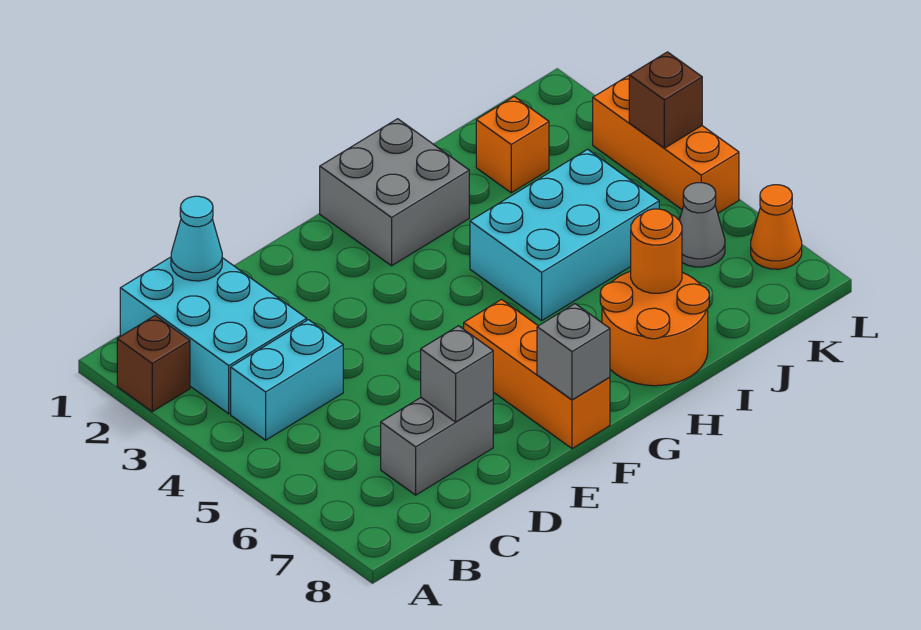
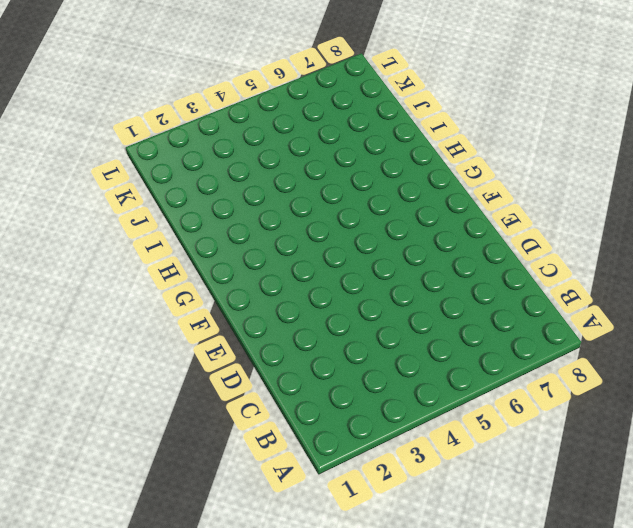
none -> brown brick A2 level 1
none -> cyan brick B1:C3 level 1
none -> cyan brick B4:C4 level 1

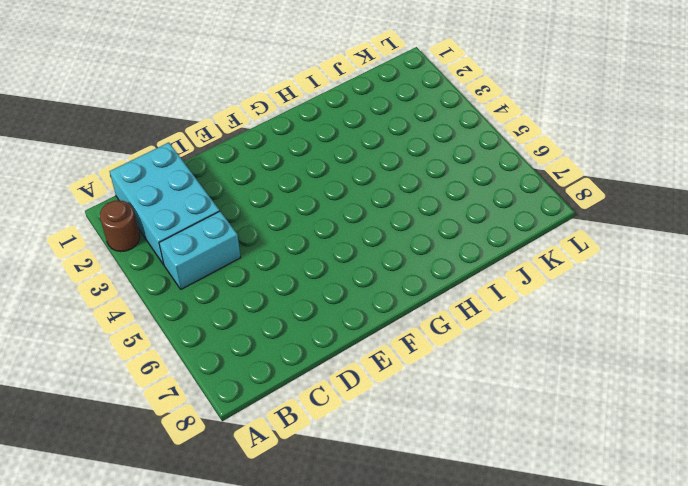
brown round brick A2 level 1 -> brown brick A2 level 1
none -> grey brick C7:D7 level 1
none -> orange brick F6:F8 level 1
none -> grey brick G1:H2 level 1

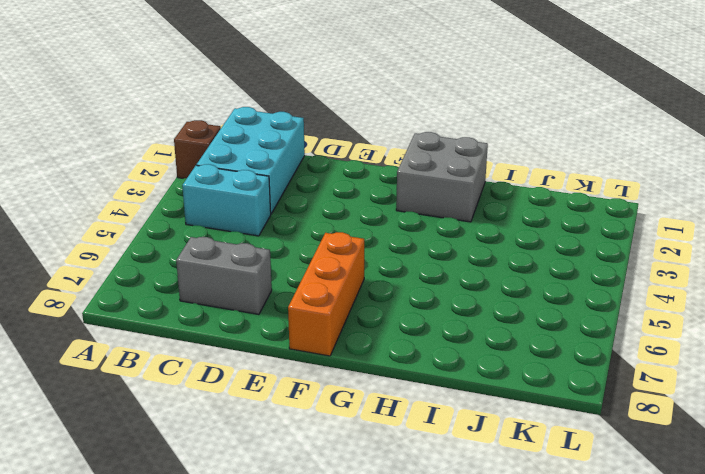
none -> cyan brick H4:J5 level 1
none -> orange round brick H7:I8 level 1
none -> orange brick J2 level 1

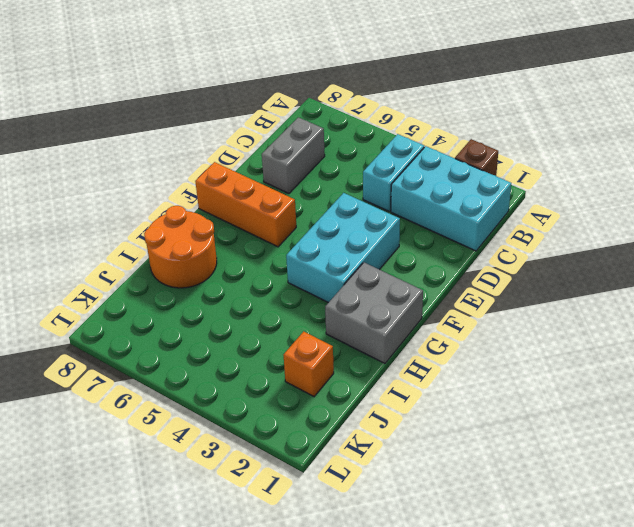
cyan brick E3:G4 level 1 -> cyan brick H4:J5 level 1
none -> grey cone K6 level 1
none -> orange brick L3:L5 level 1
none -> orange cone L7 level 1

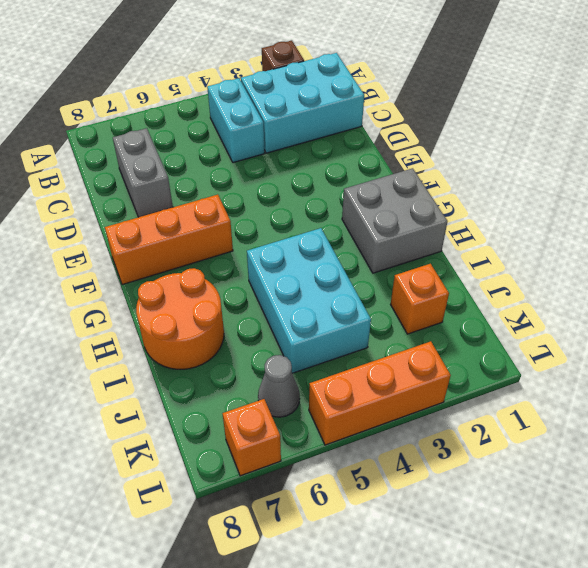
orange brick L7 level 1 -> orange cone L7 level 1
none -> cyan cone C1 level 2
none -> grey brick D7 level 2
none -> grey brick F8 level 2

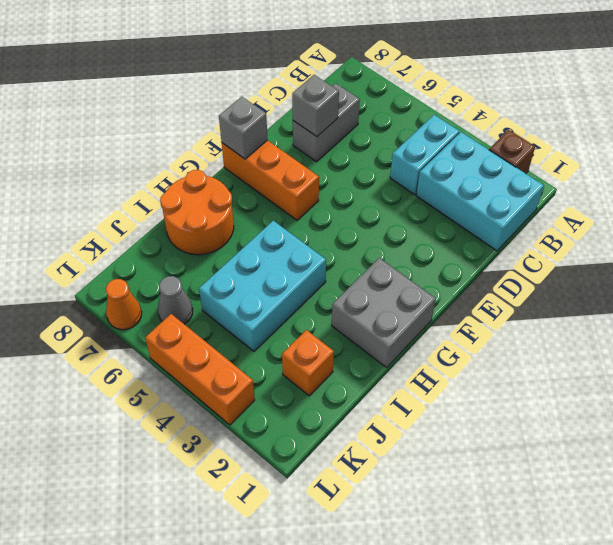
none -> cyan cone C1 level 2
none -> orange round brick I7 level 2
none -> brown brick L4 level 2

